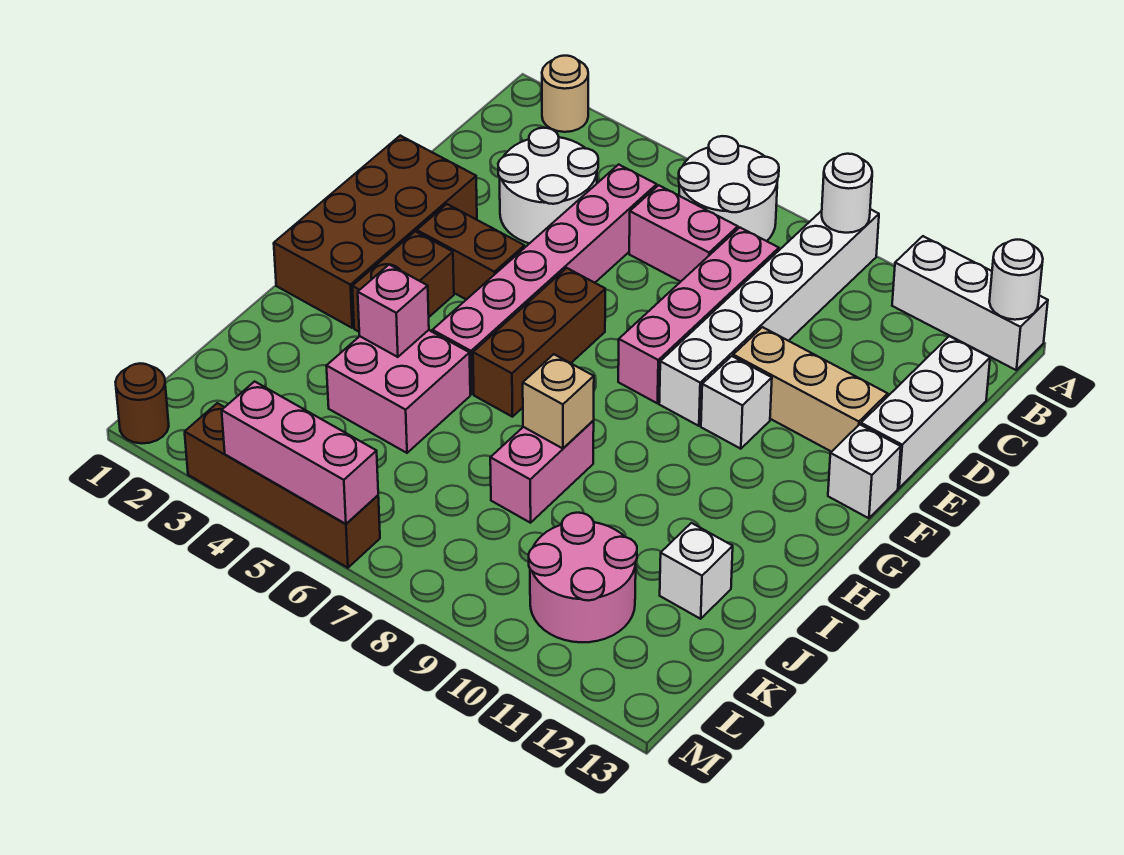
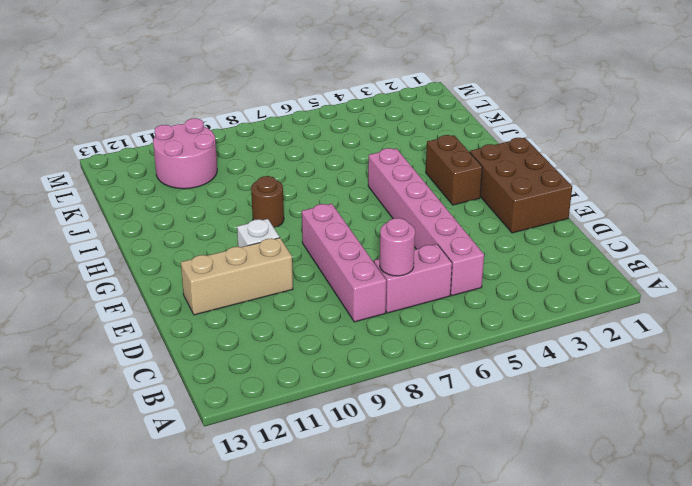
pink round brick C7 level 2 -> none
brown brick E1:G2 level 1 -> brown brick E1:H2 level 1
brown round brick H9 level 1 -> brown round brick M1 level 1
none -> tan round brick A2 level 1
none -> white round brick A6:B7 level 1
none -> white brick A9:F9 level 1

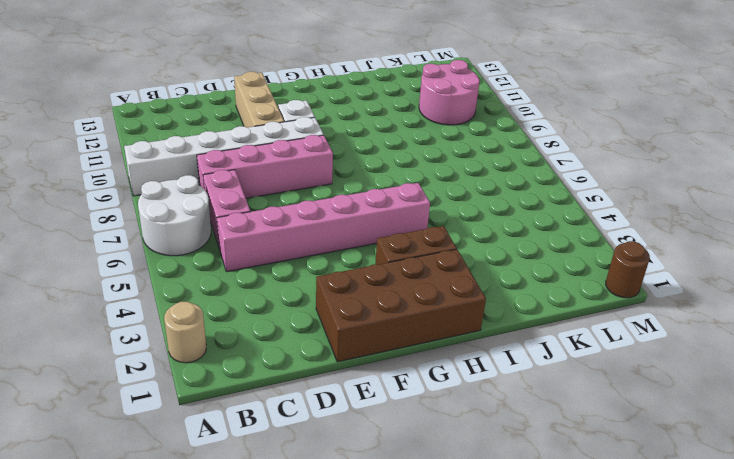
none -> white brick A11:A13 level 1
none -> white round brick C3:D4 level 1
none -> white brick C13:E13 level 1

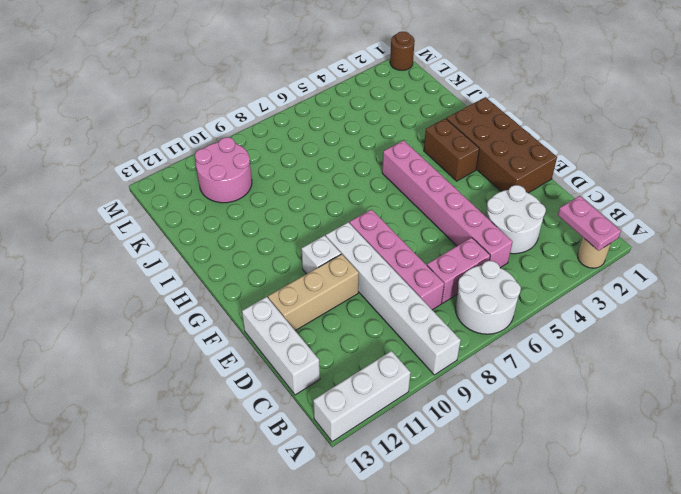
pink plate A2:B2 level 2 -> none
none -> brown brick F3:F4 level 1
none -> brown brick F6:H6 level 1
none -> white brick F13 level 1

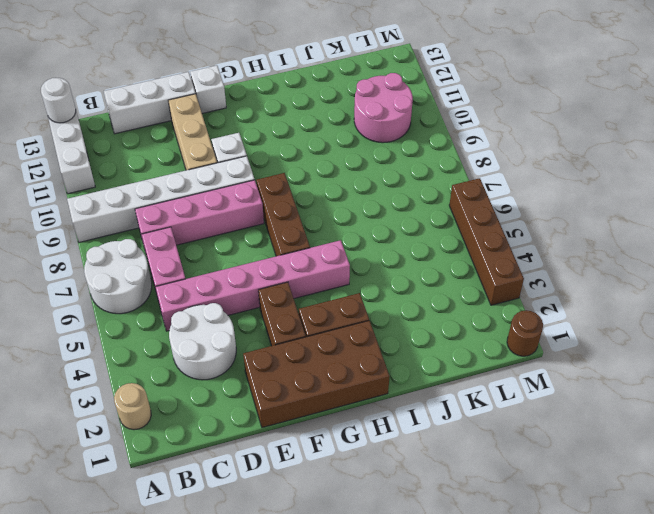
brown brick G6:G8 level 1 -> brown brick F6:H6 level 1
none -> pink brick I4:J5 level 1
none -> pink brick I8:J8 level 1
none -> white brick J12 level 1

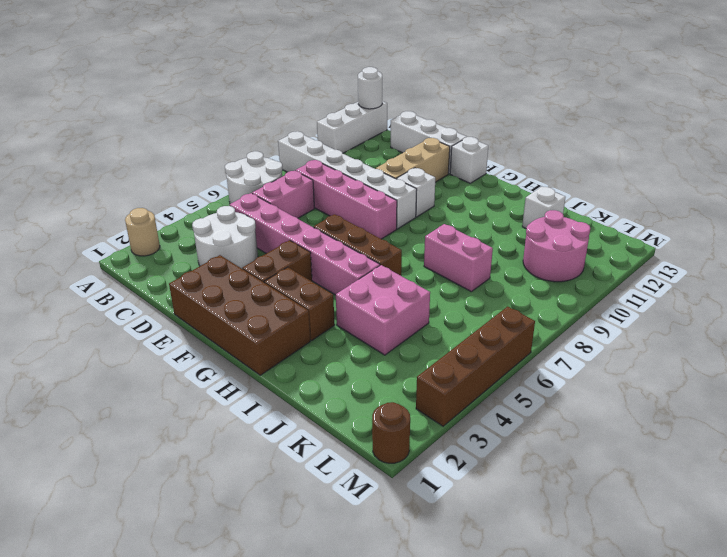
none -> white round brick A9 level 2
none -> pink brick I4 level 2
none -> tan brick I8 level 2

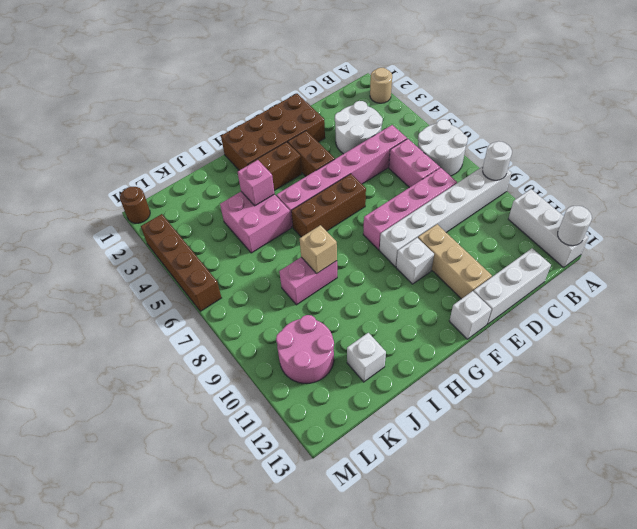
none -> pink brick M4:M6 level 2

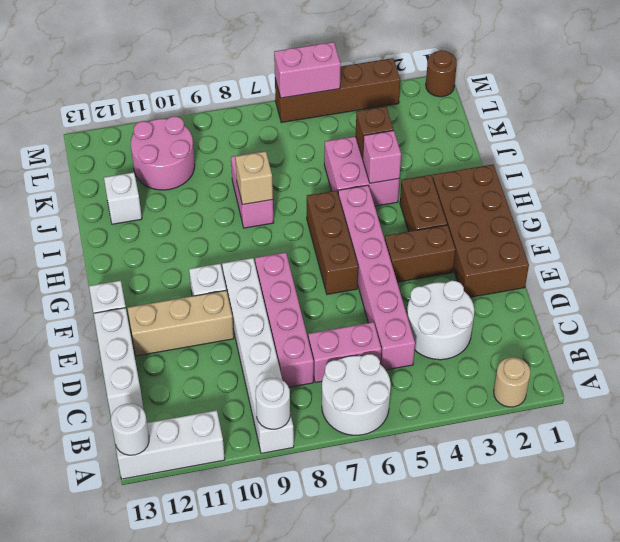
brown brick J4 level 2 -> none
pink brick M5:M6 level 2 -> pink brick M4:M6 level 2

